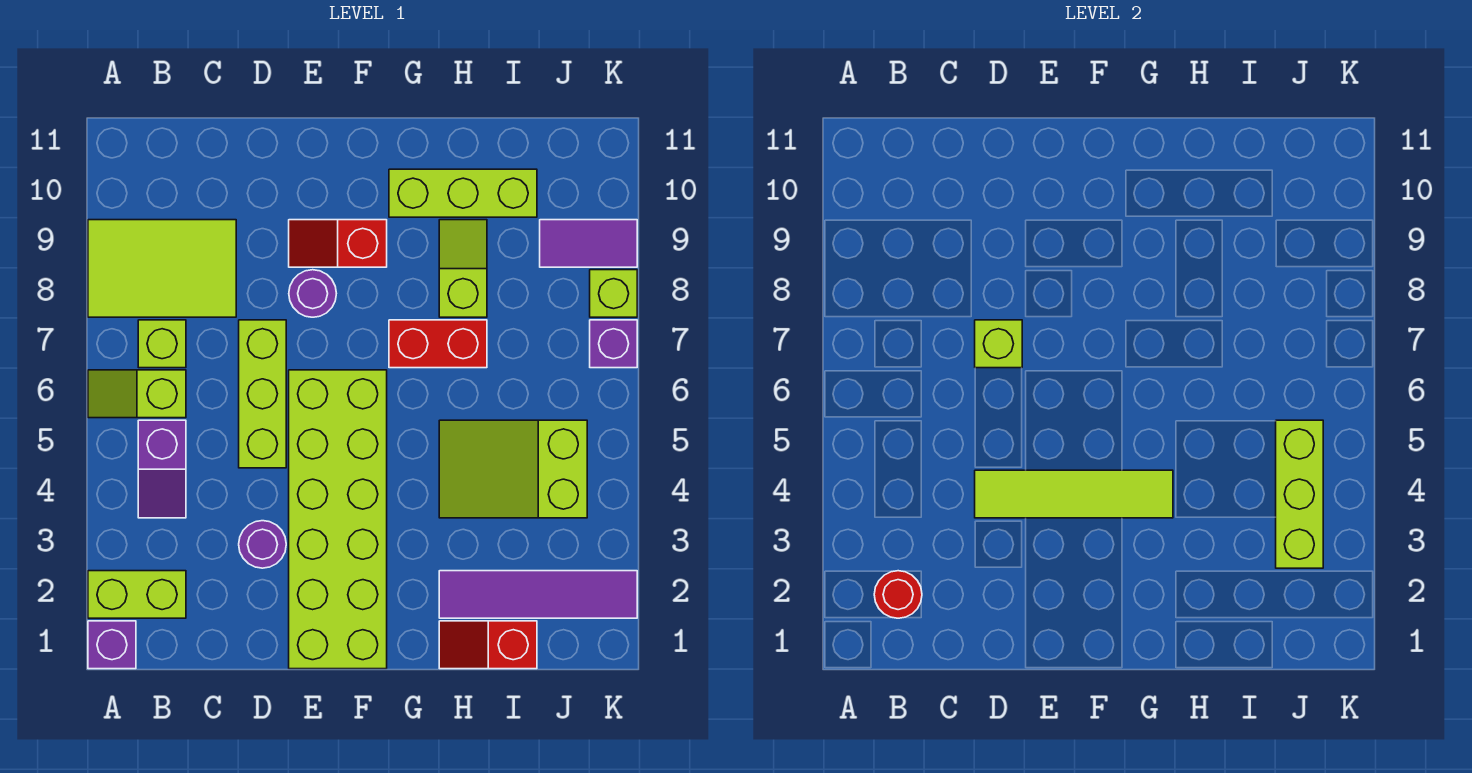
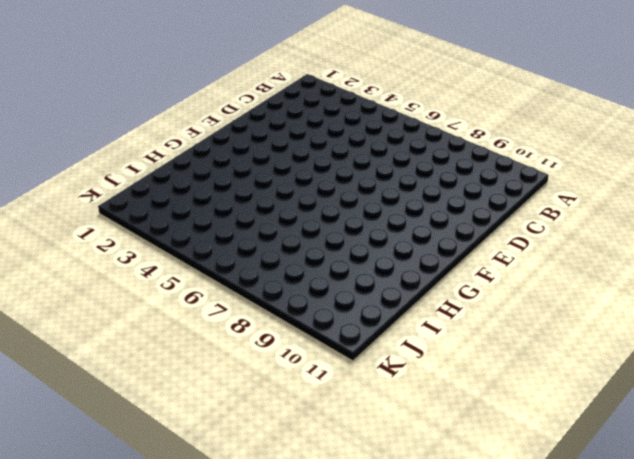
none -> purple brick A1 level 1
none -> lime brick A2:B2 level 1
none -> lime slope A6:B6 level 1 top B

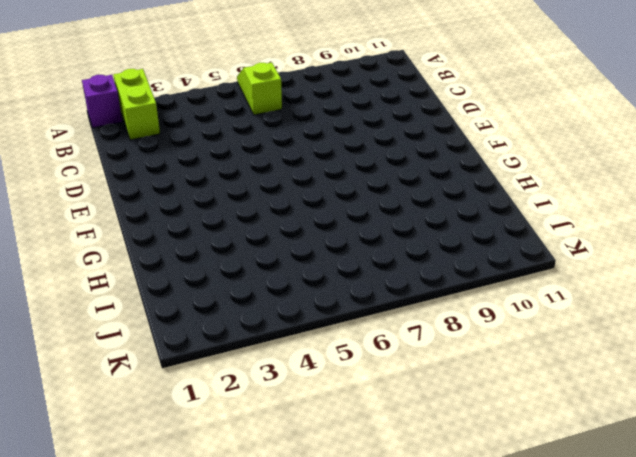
none -> lime tile A8:C9 level 1
none -> purple slope B4:B5 level 1 top 5
none -> lime brick B7 level 1

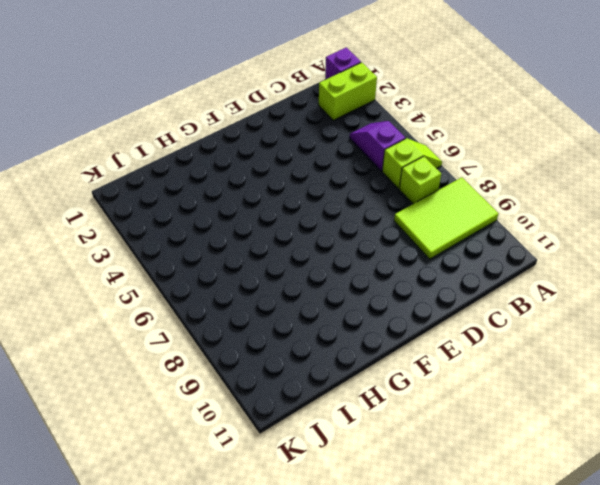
none -> purple round brick D3 level 1
none -> lime brick D5:D7 level 1
none -> lime brick E1:F6 level 1

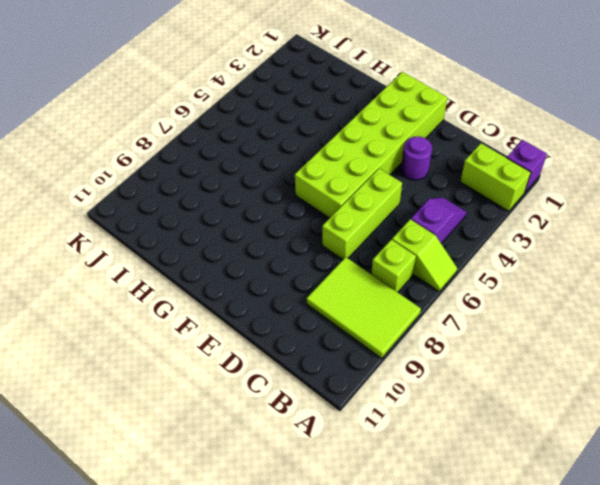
none -> purple round brick E8 level 1
none -> red slope E9:F9 level 1 top F
none -> red brick G7:H7 level 1

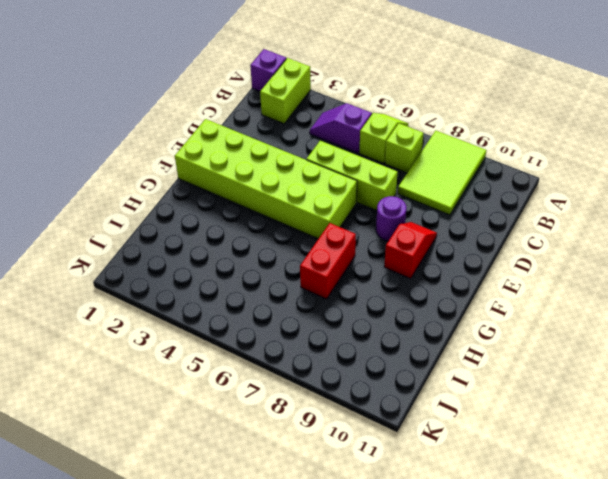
none -> purple round brick D3 level 1
none -> lime brick G10:I10 level 1
none -> red slope H1:I1 level 1 top I

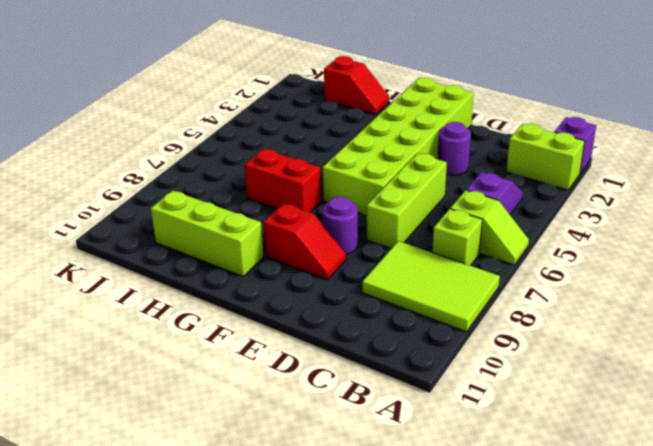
none -> purple tile H2:K2 level 1
none -> lime slope H4:J5 level 1 top J
none -> lime slope H8:H9 level 1 top 8

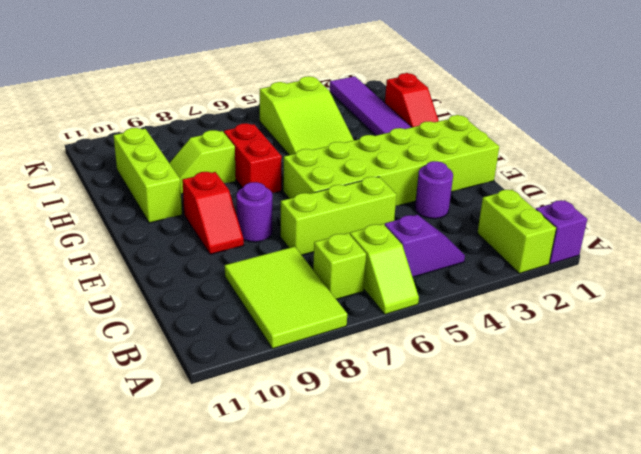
none -> purple tile J9:K9 level 1
none -> purple brick K7 level 1
none -> lime brick K8 level 1

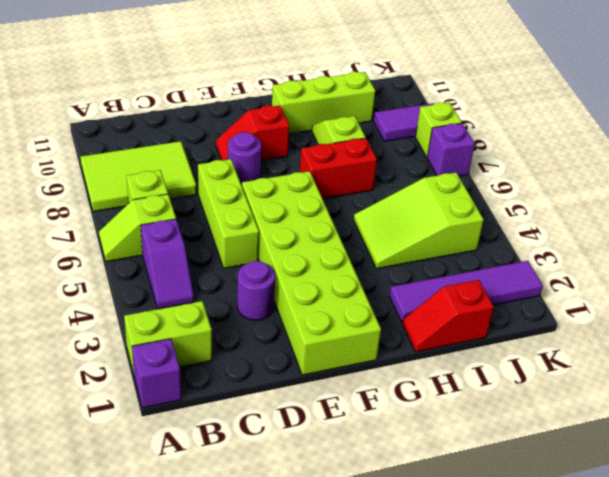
none -> red round brick B2 level 2
none -> lime tile D4:G4 level 2
none -> lime brick D7 level 2

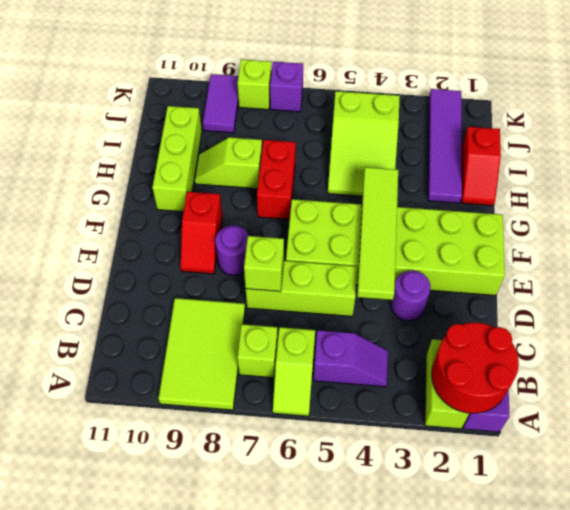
red round brick A1:B2 level 2 -> red round brick B2 level 2
none -> lime brick J3:J5 level 2

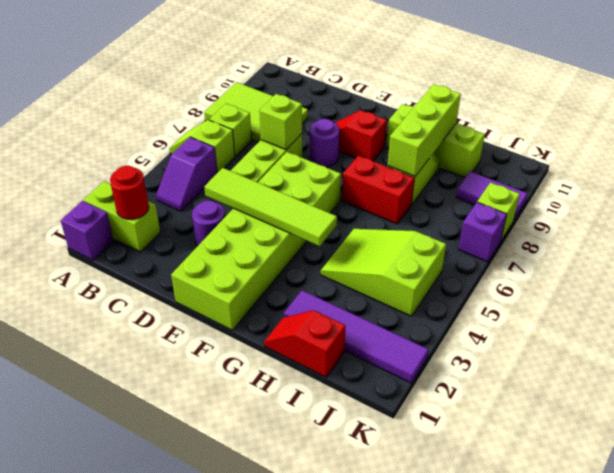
lime brick H8:H10 level 2 -> lime brick J3:J5 level 2

